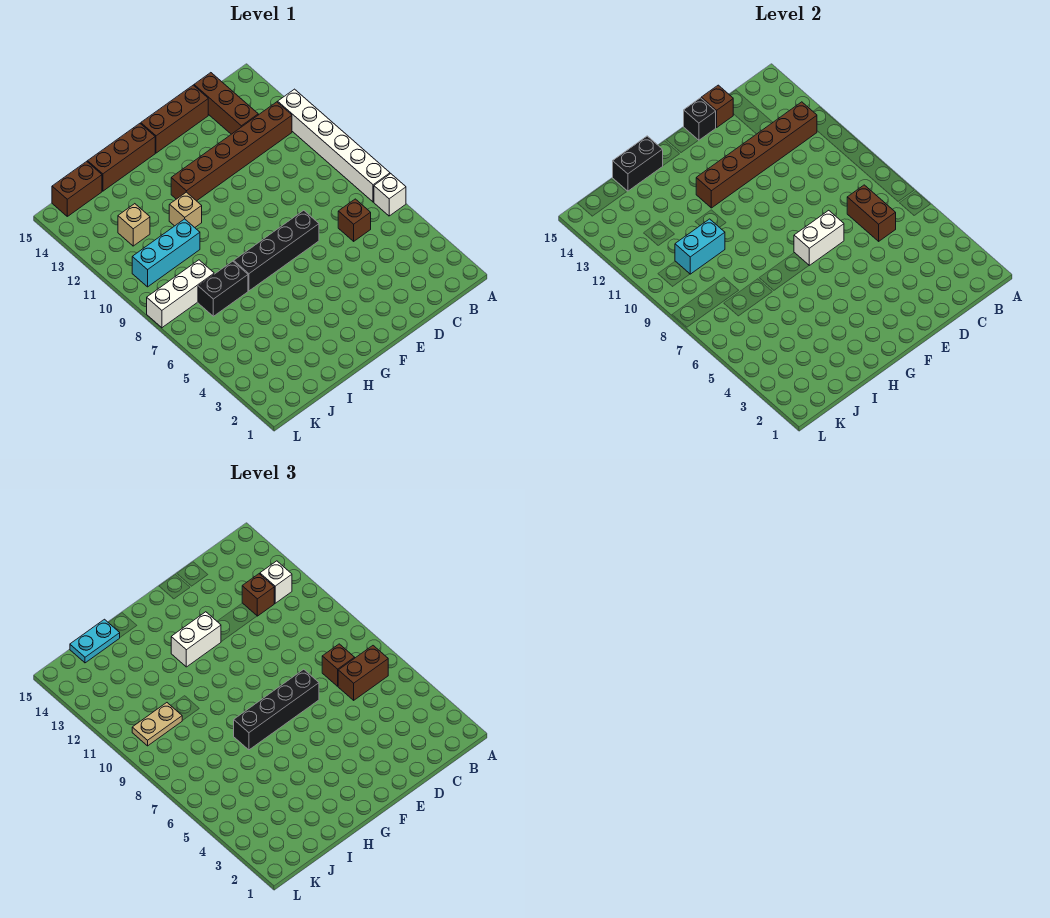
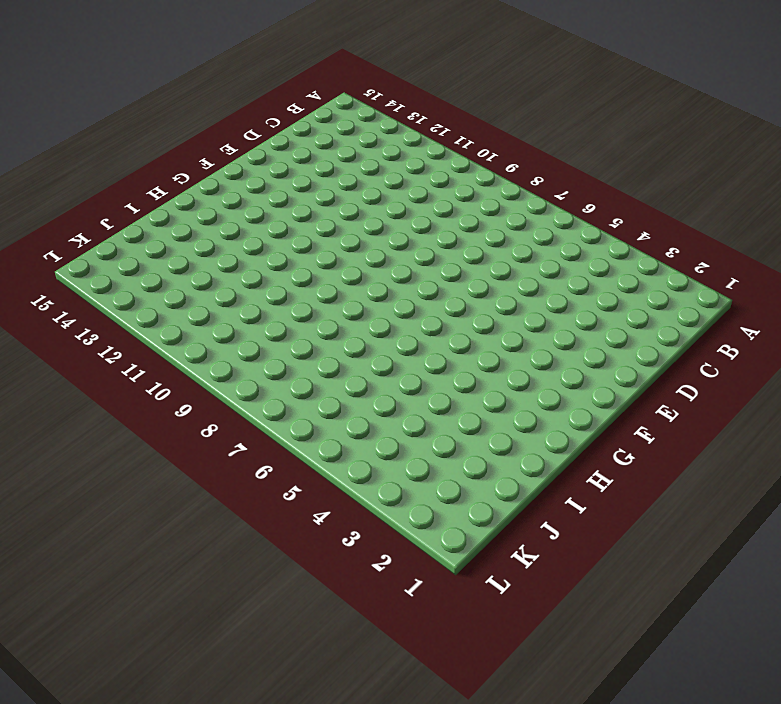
none -> white brick A6 level 1
none -> white brick A7:A12 level 1
none -> brown brick B12:G12 level 1

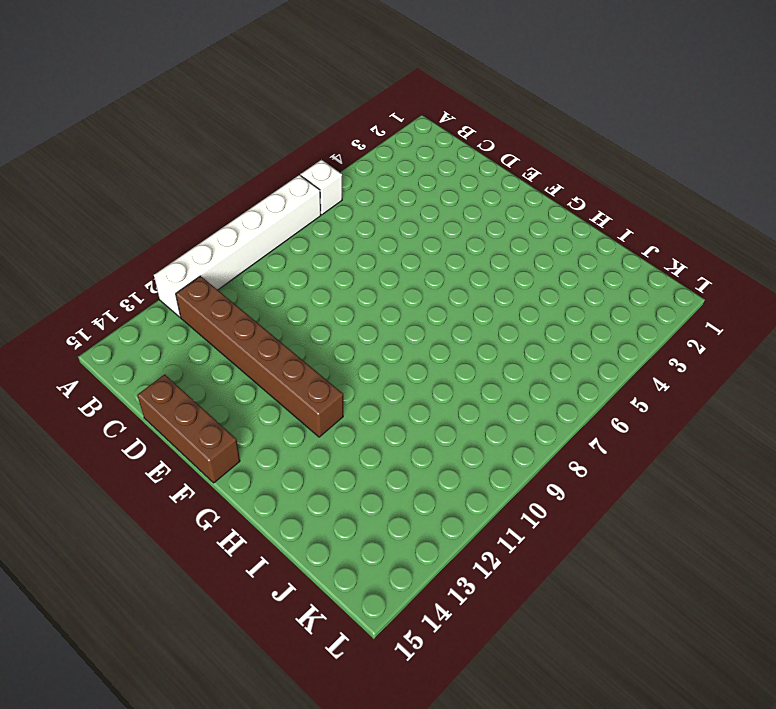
none -> brown brick C6 level 1
none -> brown brick C13:C15 level 1
none -> black brick E7:H7 level 1

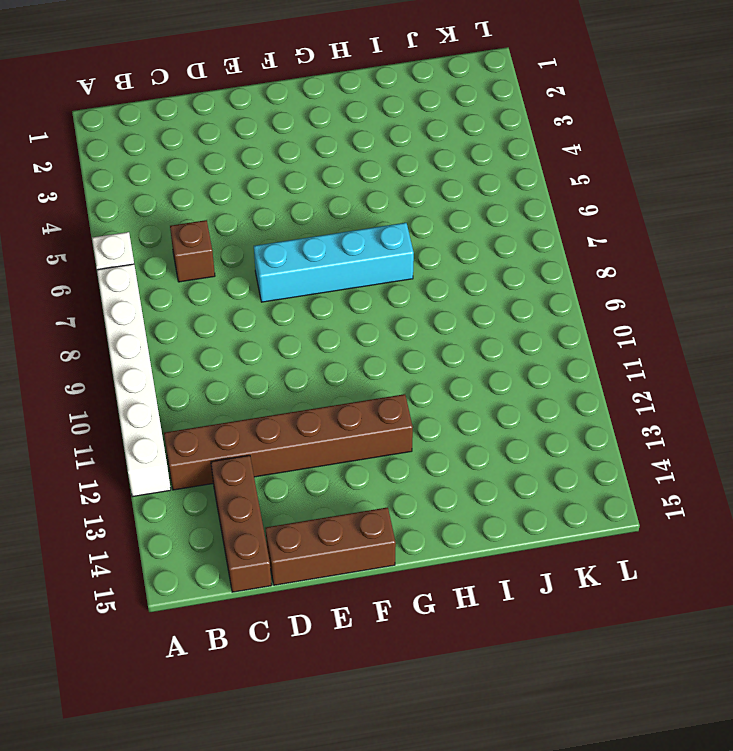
cyan brick E7:H7 level 1 -> black brick E7:H7 level 1
none -> brown brick G15:I15 level 1
none -> tan brick H11 level 1
none -> black brick I7:J7 level 1

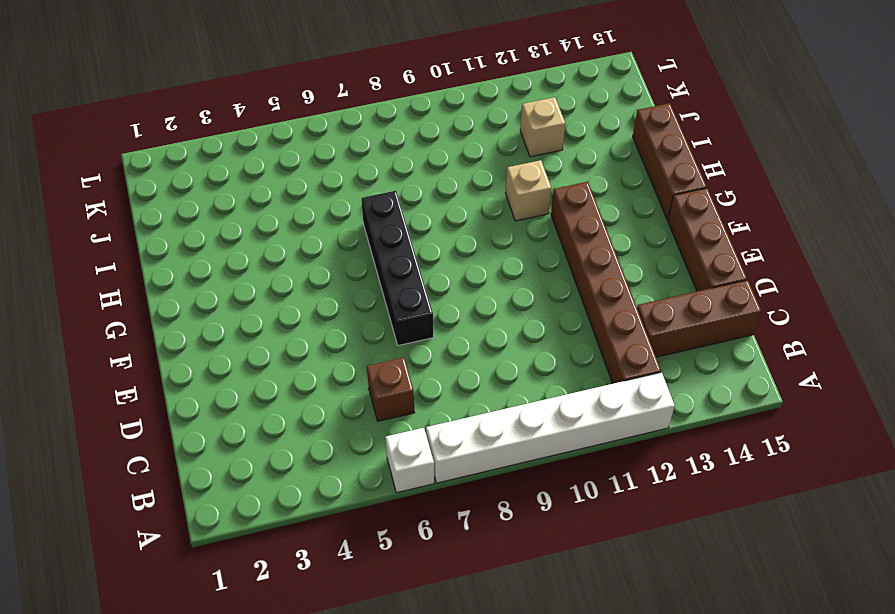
none -> black brick I7:J7 level 1
none -> cyan brick I10:K10 level 1
none -> white brick J8:L8 level 1

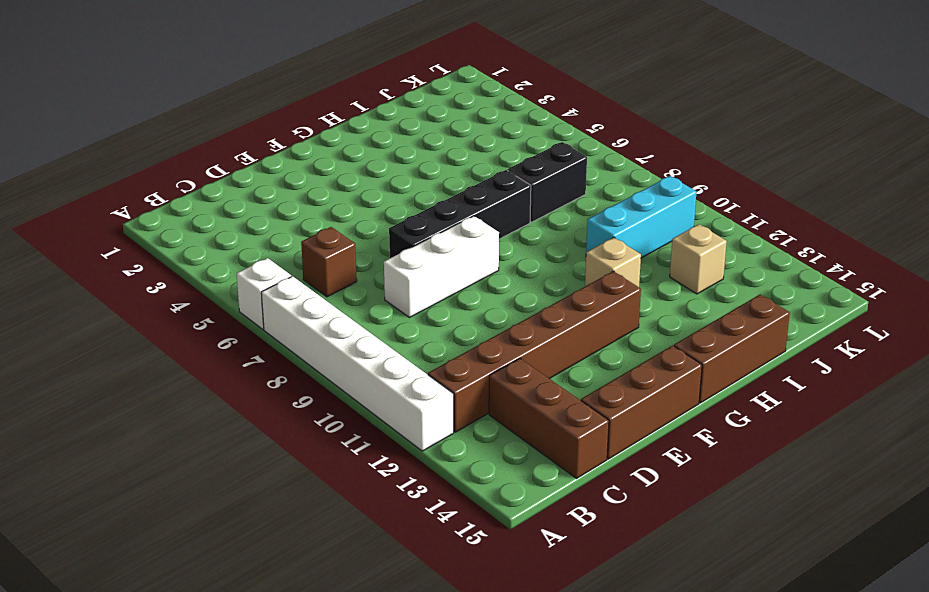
white brick D8:F8 level 1 -> white brick J8:L8 level 1
none -> brown brick J15:K15 level 1
none -> brown brick B12:G12 level 2
none -> brown brick C6:C7 level 2

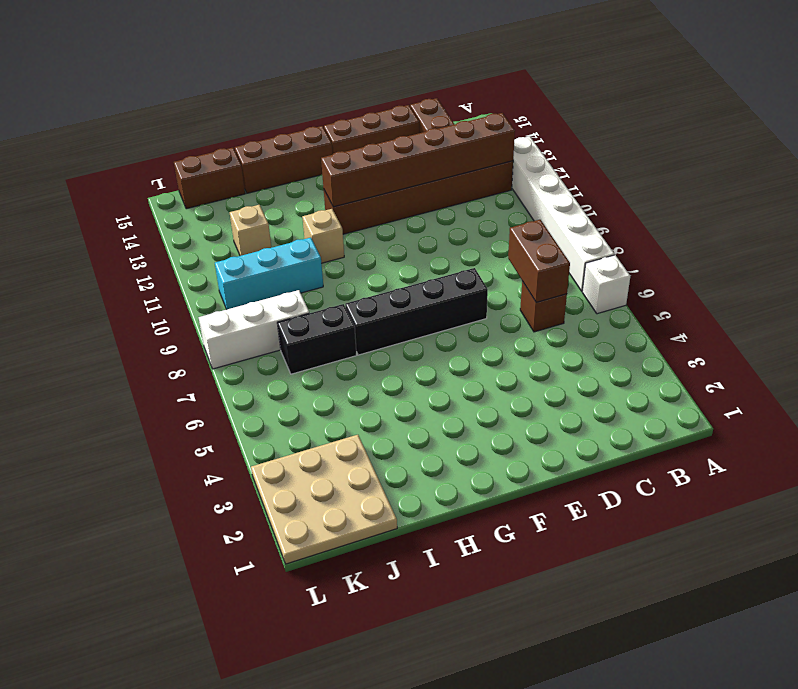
tan plate J1:L3 level 1 -> none
none -> brown brick D15 level 2
none -> white brick E7:F7 level 2
none -> black brick E15 level 2

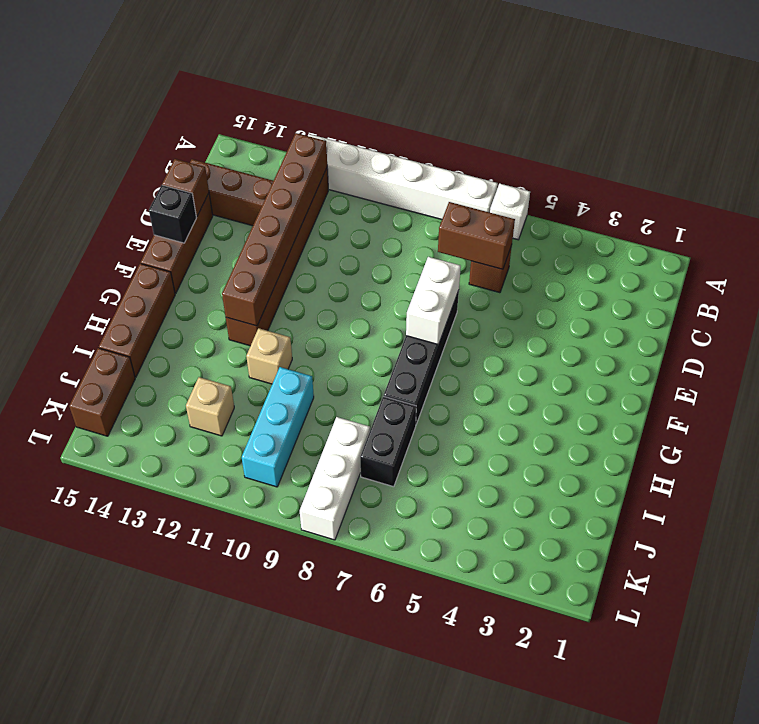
none -> black brick H15:I15 level 2
none -> cyan brick I10:J10 level 2
none -> brown brick B6:C6 level 3

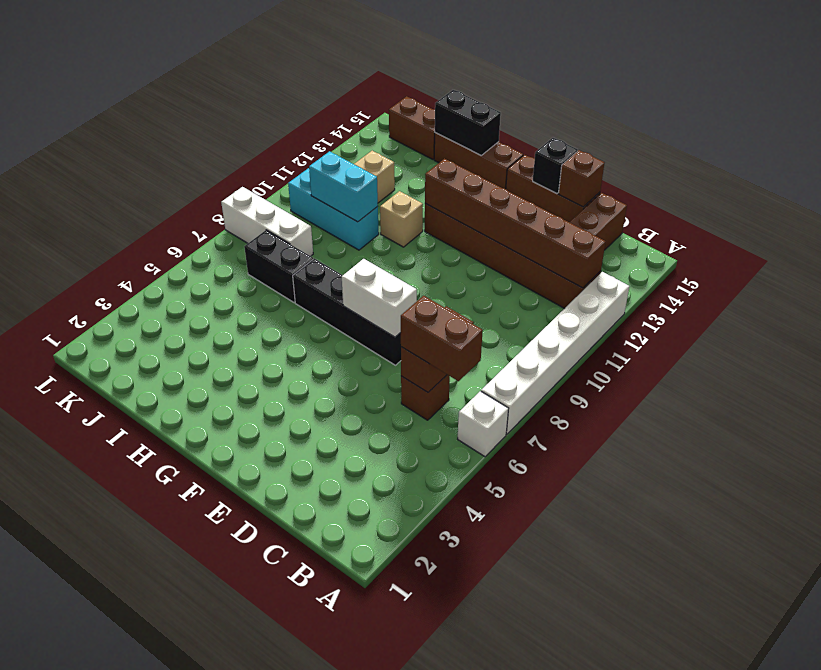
none -> white brick B12 level 3
none -> brown brick C7 level 3
none -> brown brick C12 level 3

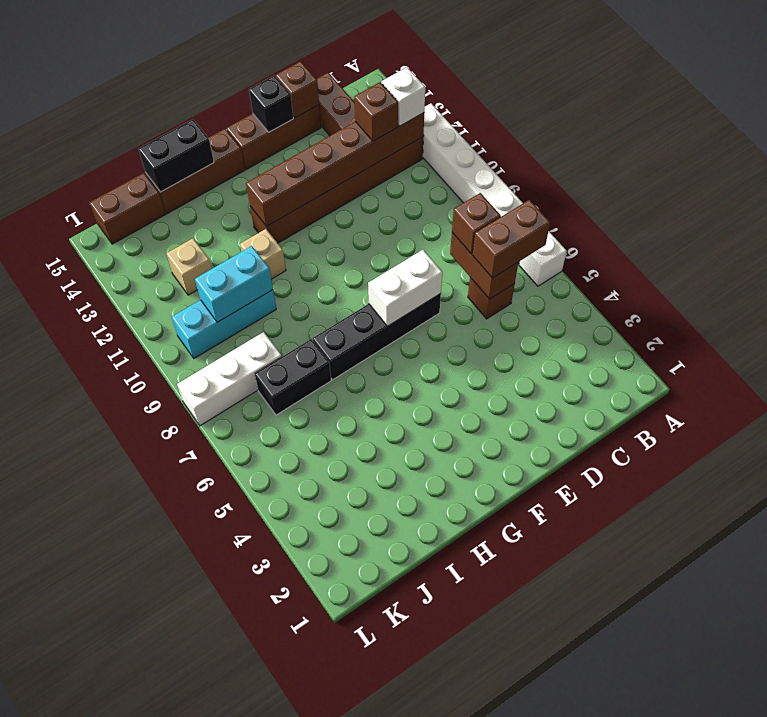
none -> black brick E7:H7 level 3
none -> white brick F12:G12 level 3
none -> cyan plate I15:J15 level 3

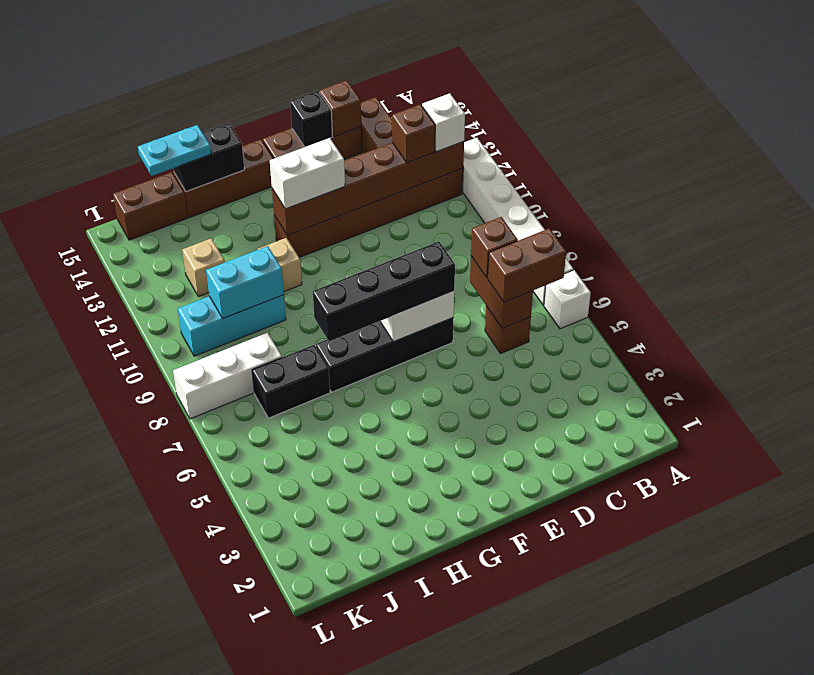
none -> tan plate J10:K10 level 3

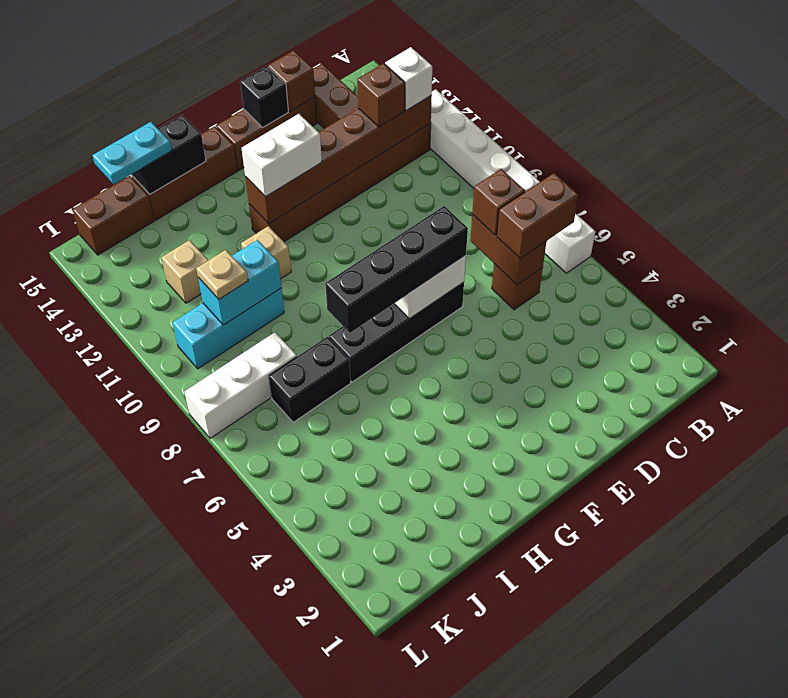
tan plate J10 level 3 -> tan plate J10:K10 level 3

